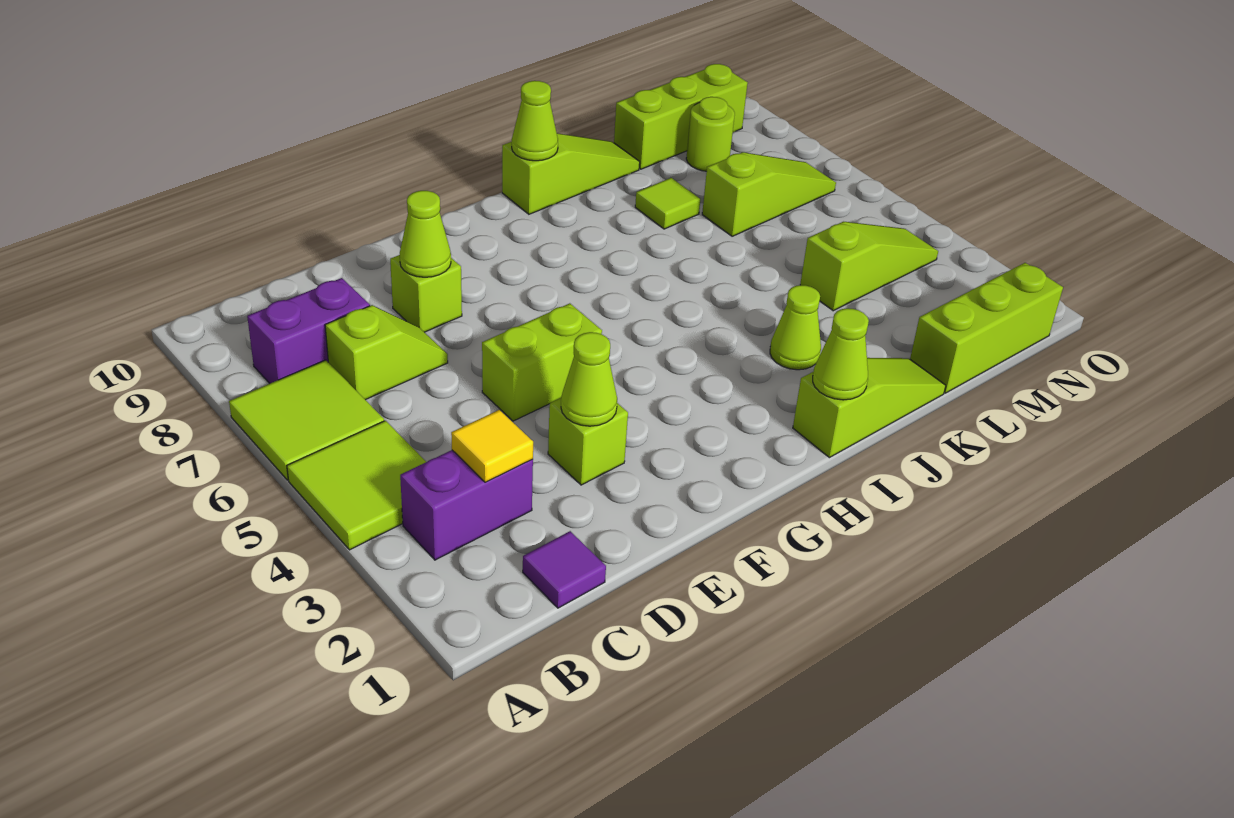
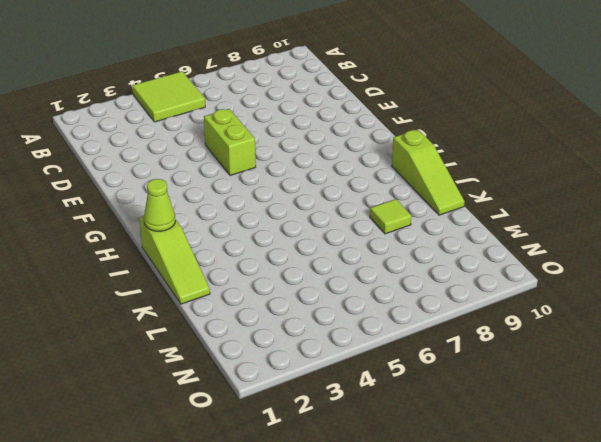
none -> lime tile A6:B7 level 1
none -> purple brick B3:C3 level 1
none -> purple brick B8:C8 level 1

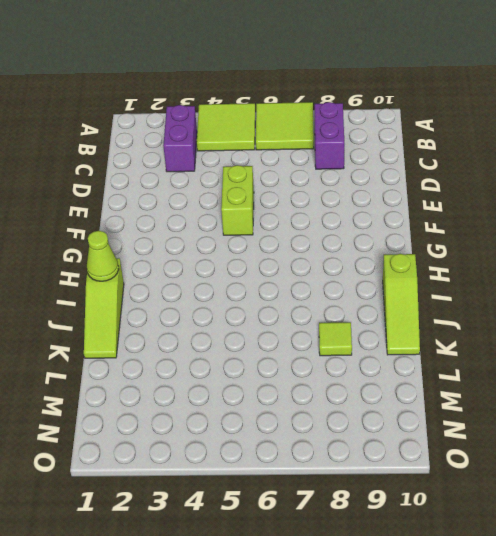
none -> purple tile C1 level 1
none -> lime slope C7:D7 level 1 top C
none -> lime brick E3 level 1

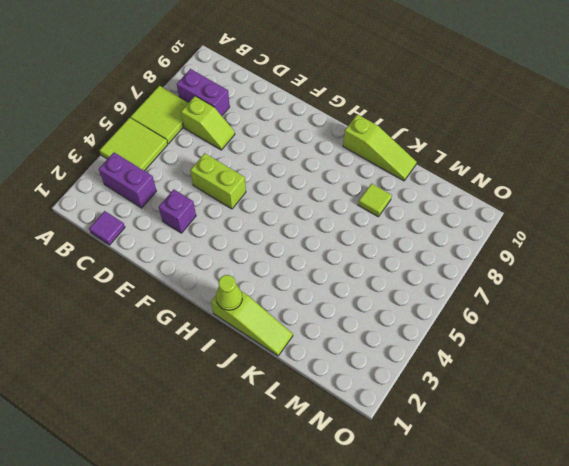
purple brick E3 level 1 -> lime brick E3 level 1
none -> lime brick E8 level 1
none -> lime cone J3 level 1
none -> lime brick L1:N1 level 1

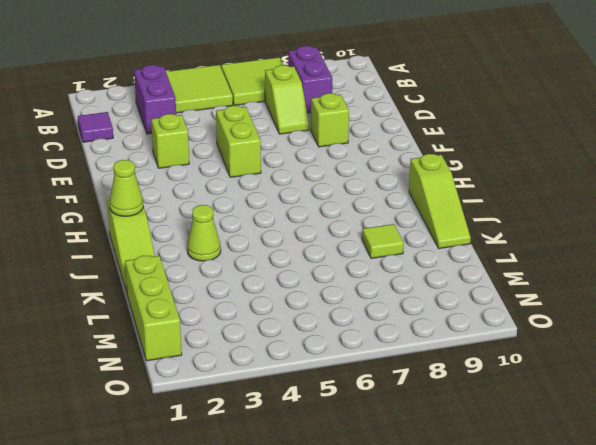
none -> lime slope L4:N4 level 1 top L
none -> lime slope L7:N7 level 1 top L
none -> lime brick L10:N10 level 1

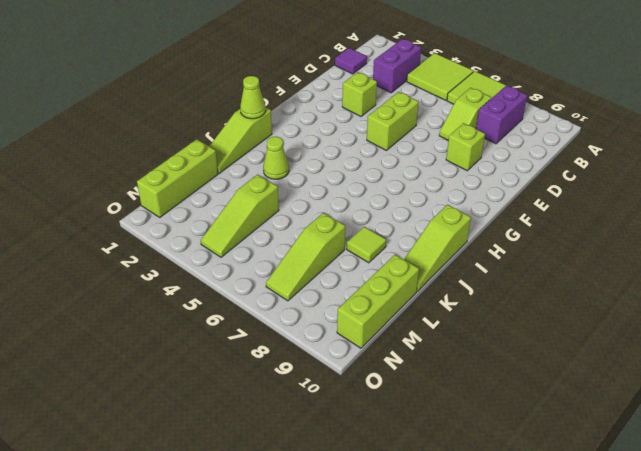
none -> lime round brick M9 level 1
none -> yellow tile C3 level 2
none -> lime cone E3 level 2

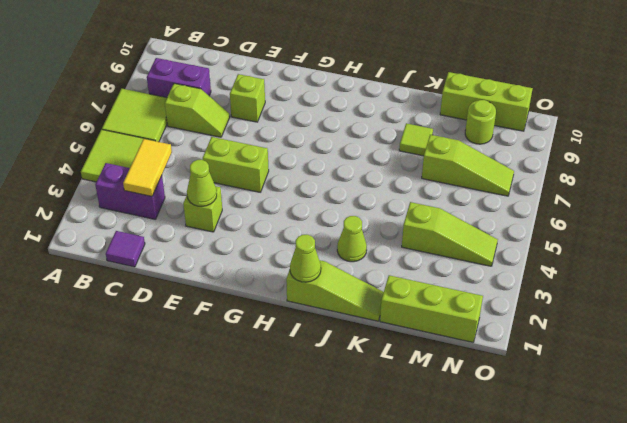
yellow tile C3:C4 level 2 -> yellow tile C3 level 2
none -> lime slope I10:K10 level 1 top I
none -> lime cone E8 level 2
none -> lime cone I10 level 2

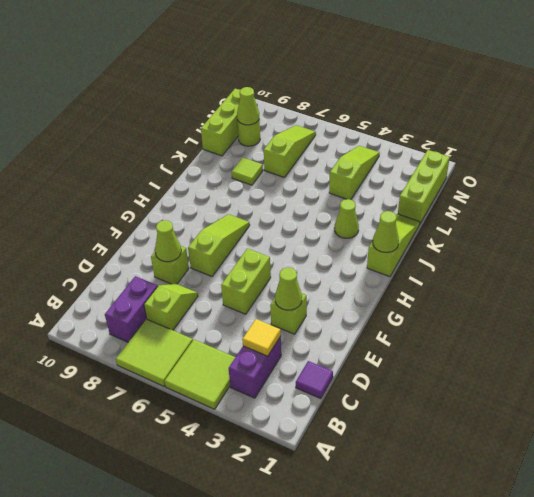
lime slope F7:H7 level 1 top F -> lime slope I10:K10 level 1 top I
lime cone M9 level 2 -> lime cone I10 level 2

